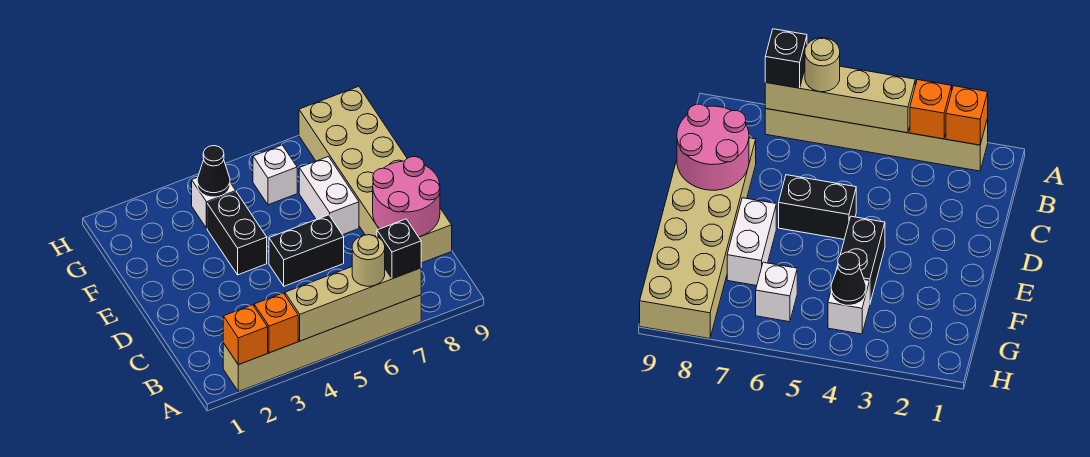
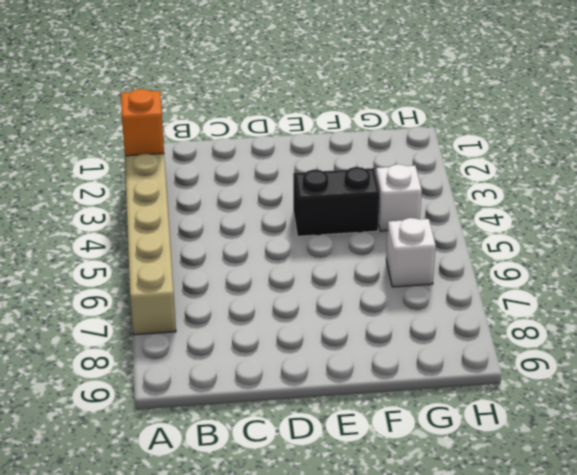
none -> tan brick C8:H9 level 1
none -> black brick D5:D6 level 1
none -> white brick E7:F7 level 1

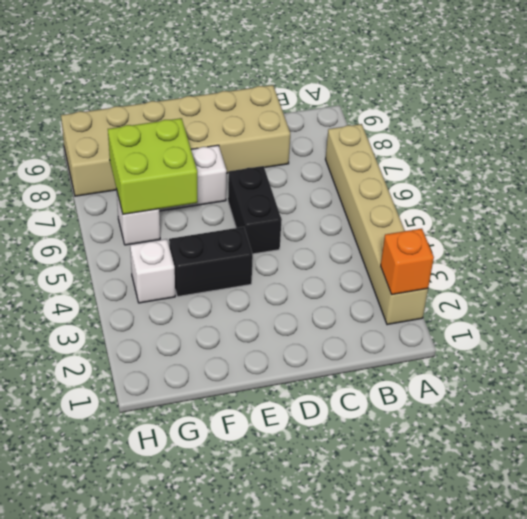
lime brick F6:G7 level 2 -> none
none -> orange brick A3 level 2
none -> tan brick A4:A7 level 2
none -> pink round brick C8:D9 level 2

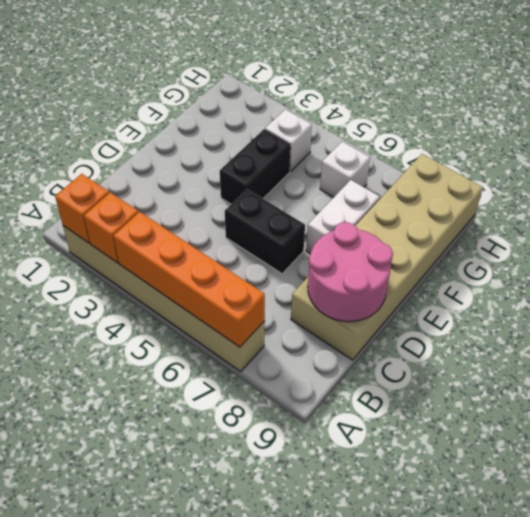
orange brick A4:A7 level 2 -> tan brick A4:A7 level 2
none -> black cone G4 level 2
none -> tan round brick A6 level 3
none -> black brick A7 level 3

